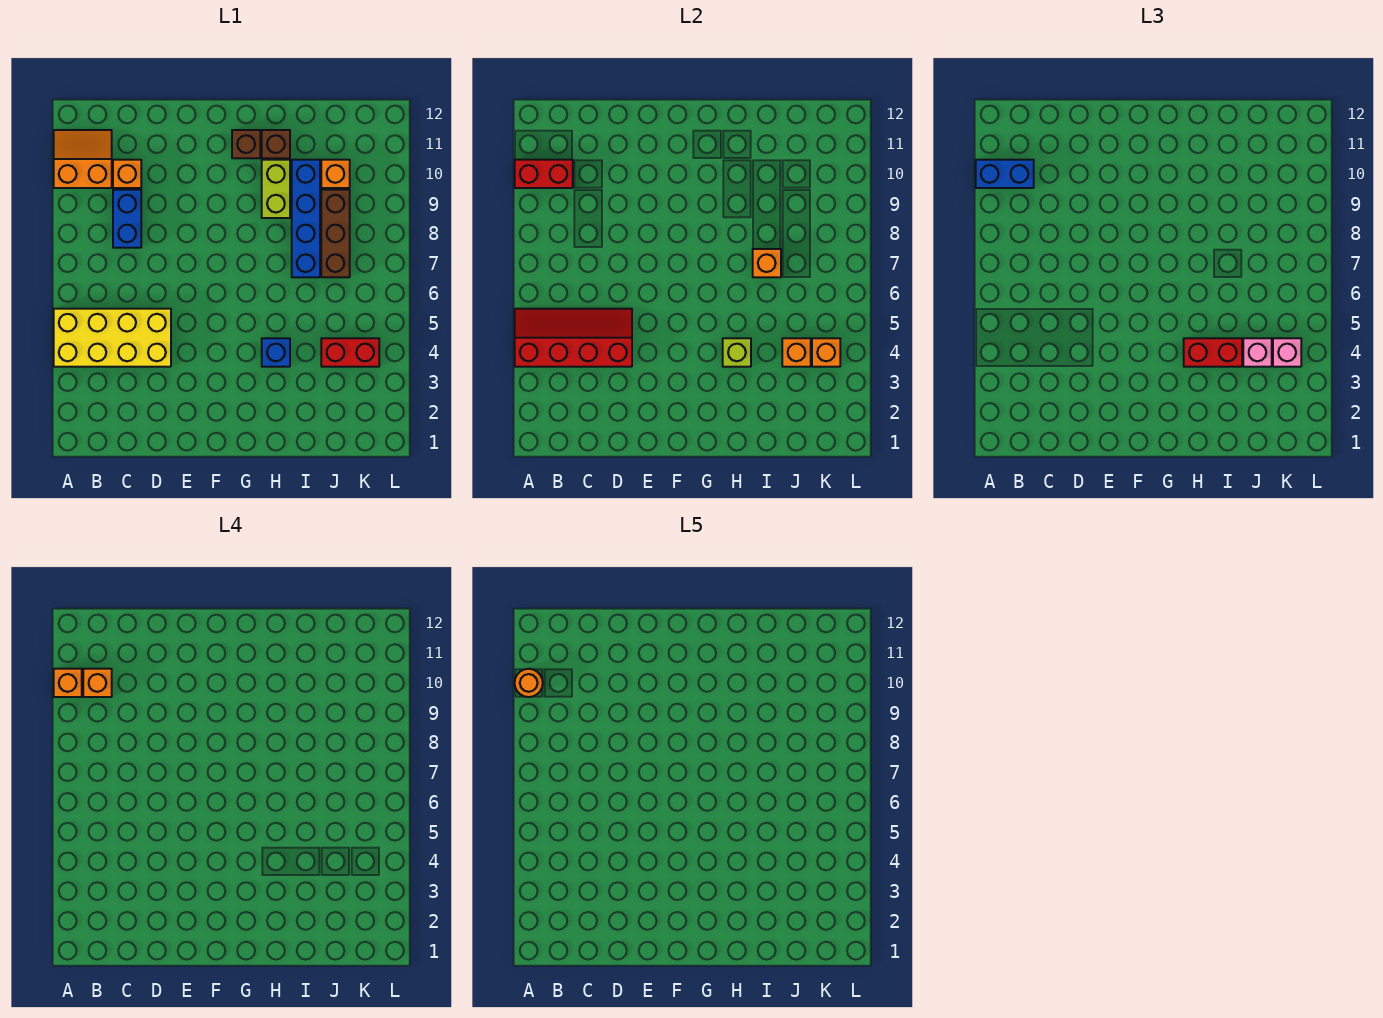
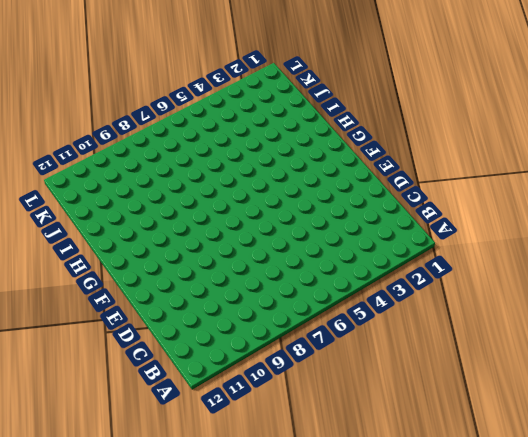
none -> yellow brick A4:D5 level 1
none -> orange slope A10:B11 level 1 top 10
none -> blue brick C8:C9 level 1

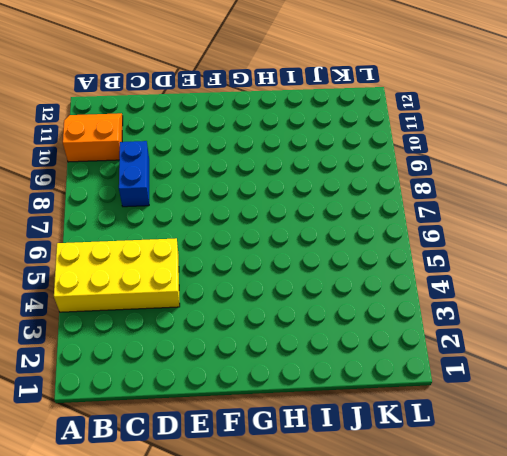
none -> orange brick C10 level 1
none -> brown brick G11 level 1
none -> blue brick H4 level 1

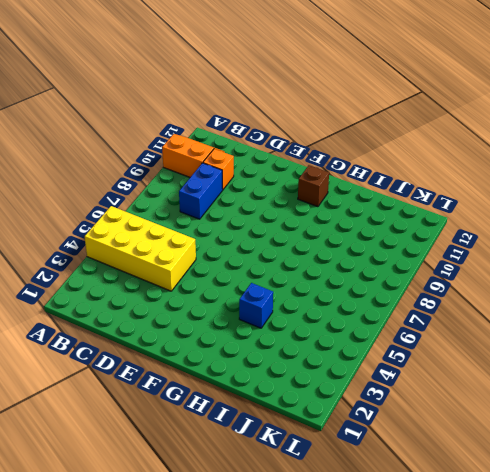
none -> lime brick H9:H10 level 1
none -> brown brick H11 level 1
none -> blue brick I7:I10 level 1

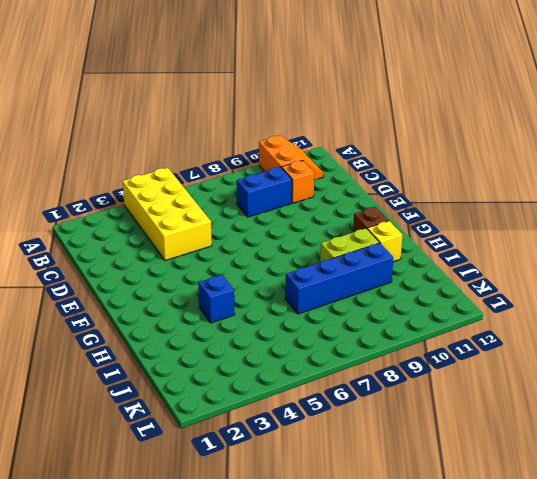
yellow brick H11 level 1 -> brown brick H11 level 1
none -> red brick J4:K4 level 1
none -> brown brick J7:J9 level 1
none -> orange brick J10 level 1

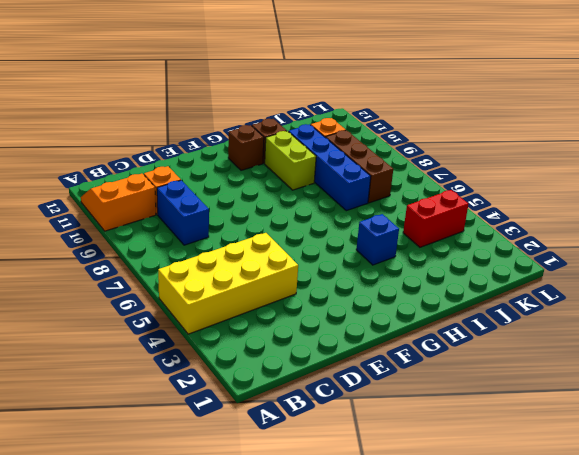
none -> red slope A4:D5 level 2 top 4
none -> red brick A10:B10 level 2
none -> lime brick H4 level 2

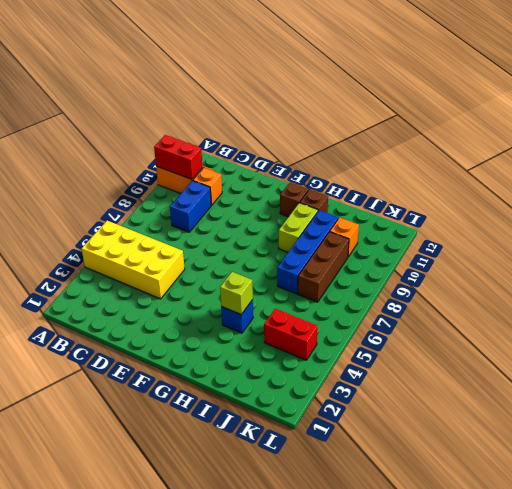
none -> red slope A4:D5 level 2 top 4
none -> orange brick I7 level 2
none -> orange brick J4 level 2

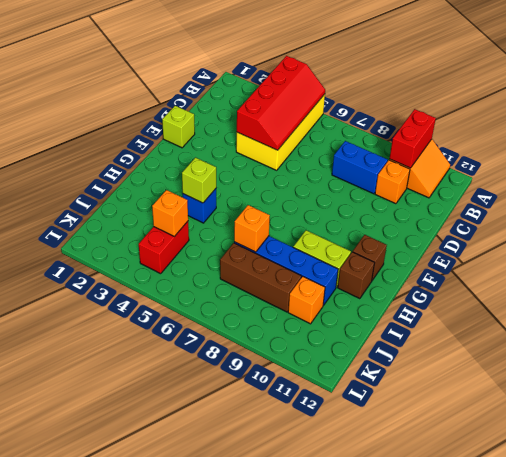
lime brick E1 level 1 -> none
none -> orange brick K4 level 2
none -> blue brick A10:B10 level 3
none -> red brick H4:I4 level 3

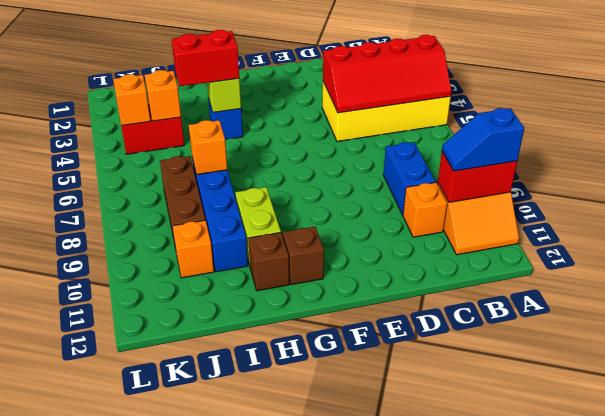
blue slope A10:B10 level 3 top A -> blue brick A10:B10 level 3
none -> pink brick J4 level 3
none -> pink brick K4 level 3
none -> orange brick A10 level 4

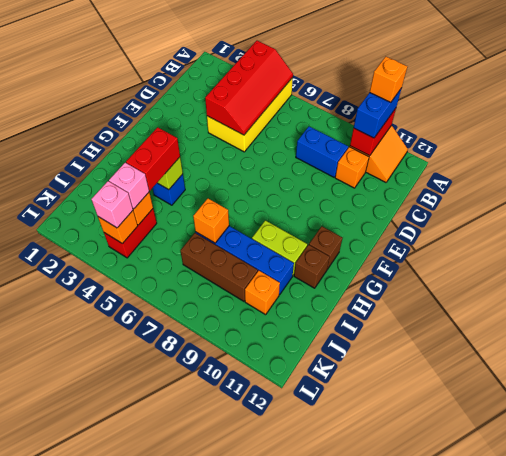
none -> orange brick B10 level 4
none -> orange round brick A10 level 5

